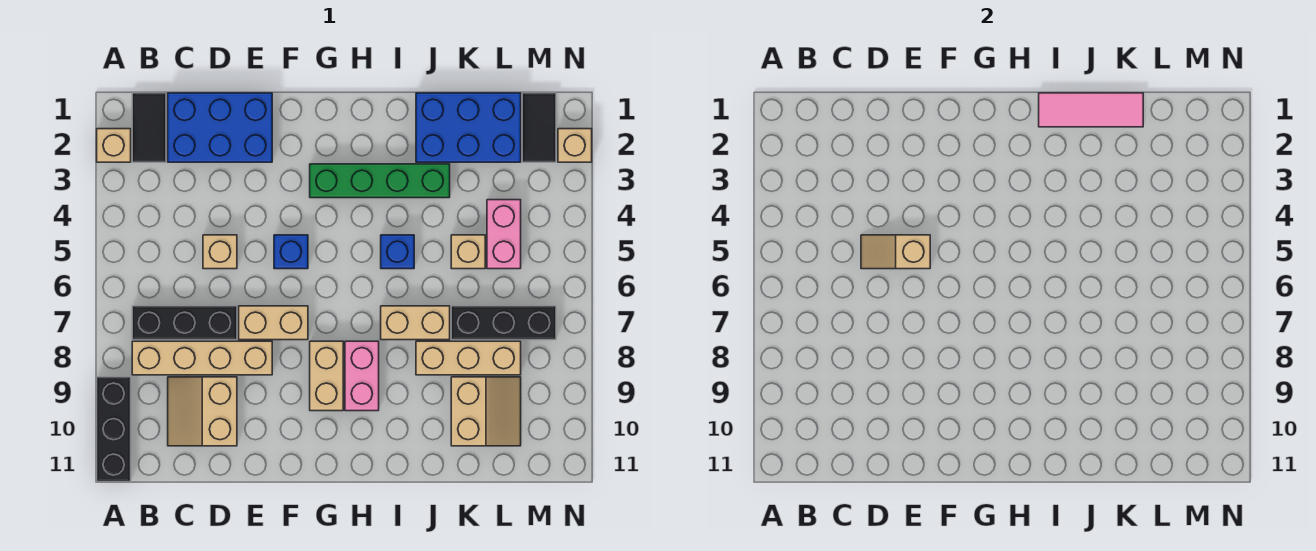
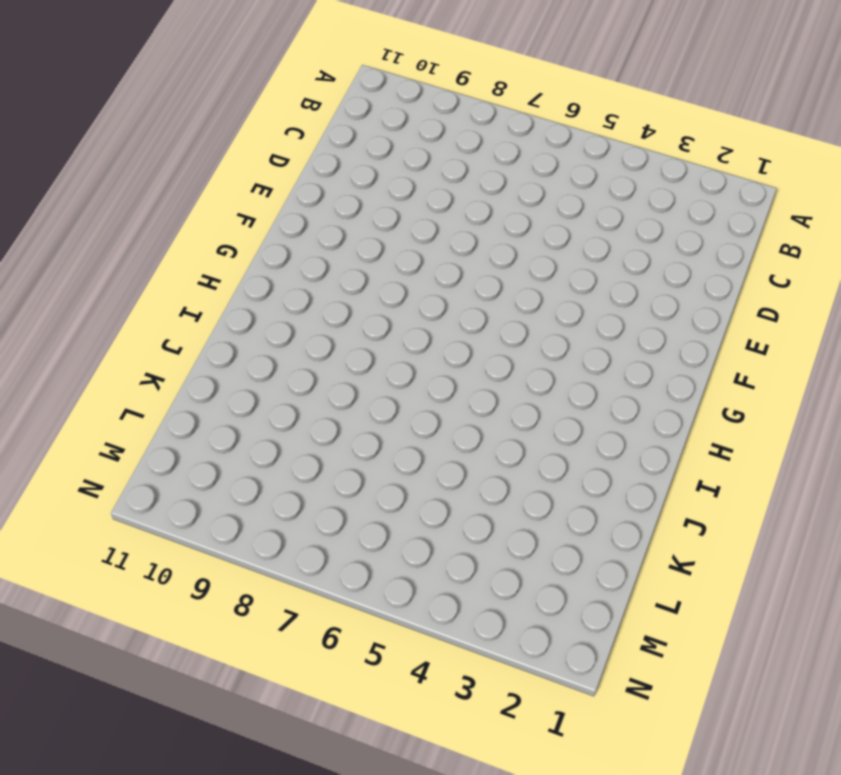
none -> tan brick A2 level 1
none -> black brick A9:A11 level 1
none -> black tile B1:B2 level 1

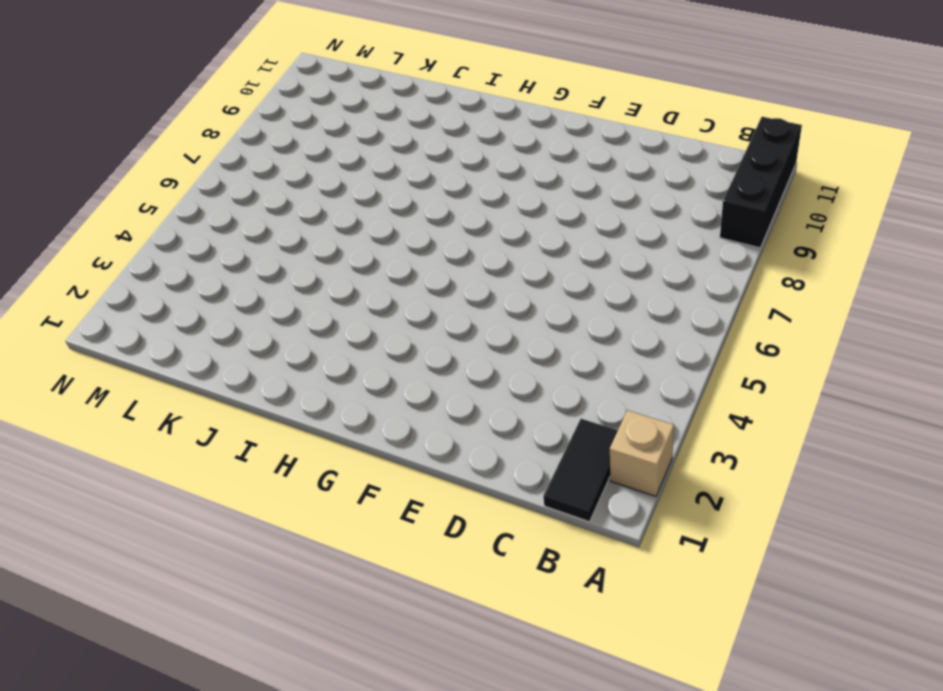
none -> black brick B7:D7 level 1
none -> tan brick B8:E8 level 1
none -> blue brick C1:E2 level 1

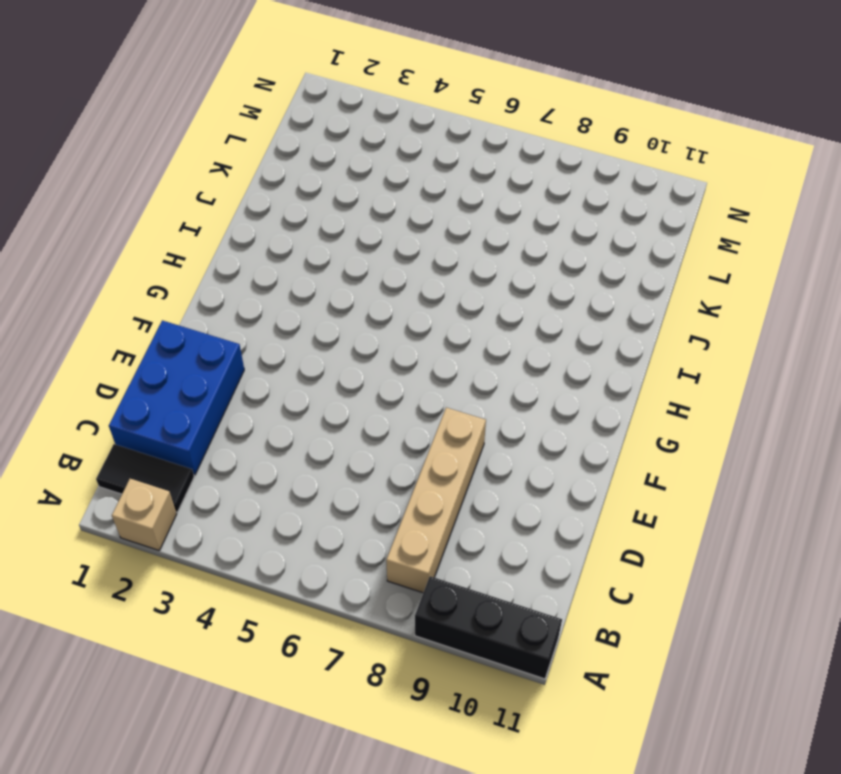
none -> black brick B7:D7 level 1
none -> tan slope C9:D10 level 1 top D
none -> tan brick D5 level 1

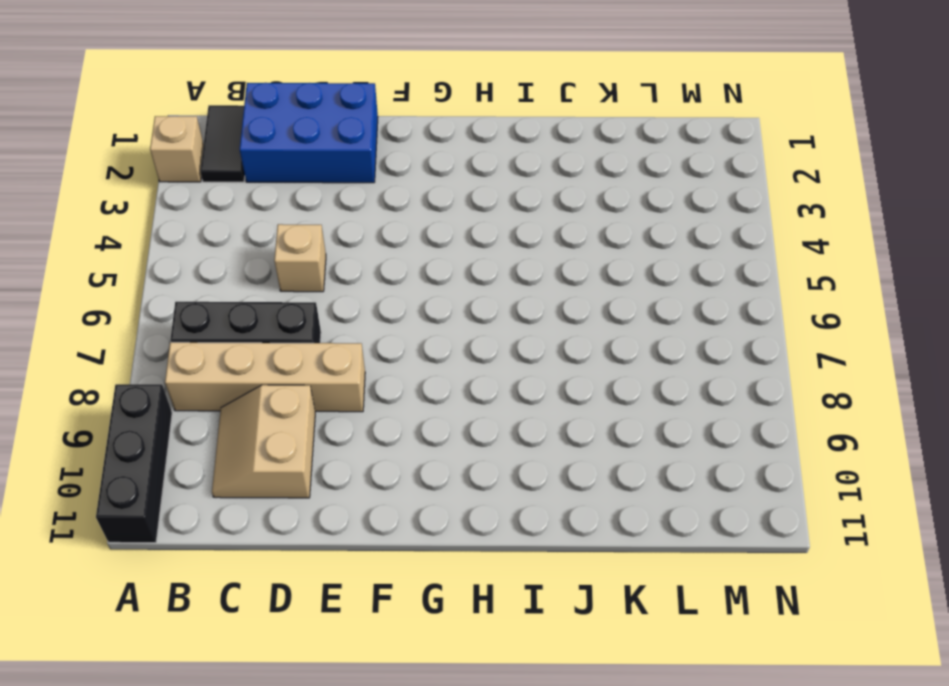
none -> tan brick E7:F7 level 1
none -> blue brick F5 level 1
none -> green brick G3:J3 level 1

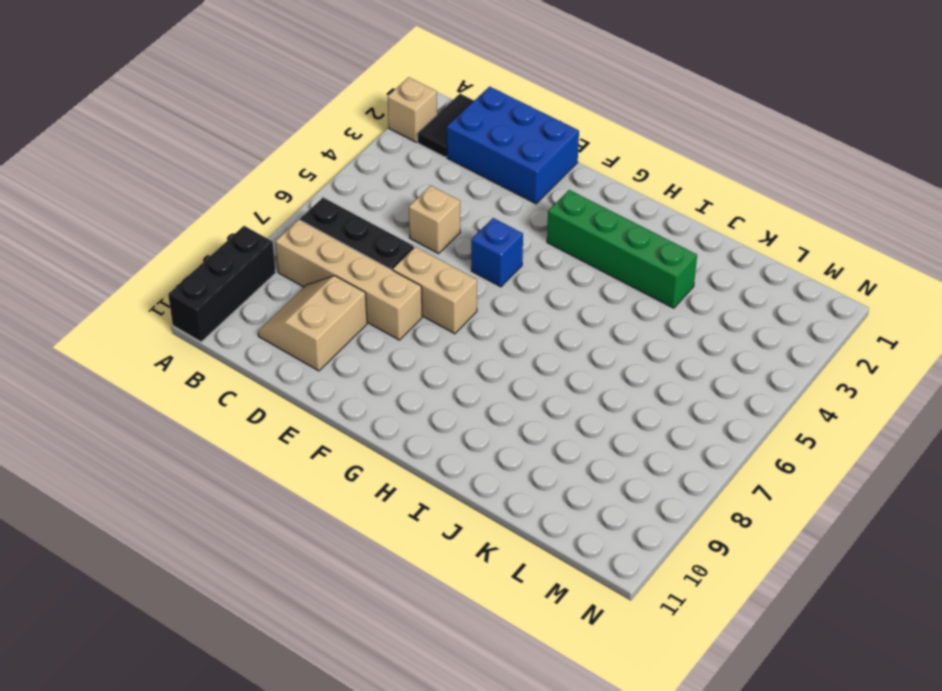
none -> tan brick G8:G9 level 1
none -> pink brick H8:H9 level 1
none -> blue brick I5 level 1

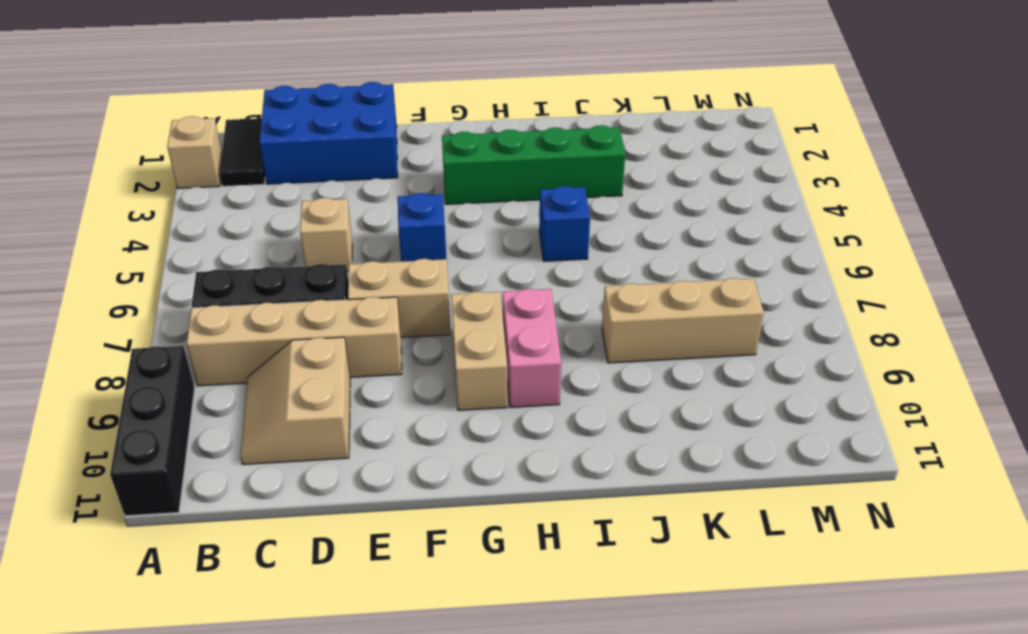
none -> tan brick I7:J7 level 1
none -> blue brick J1:L2 level 1
none -> tan brick K5 level 1

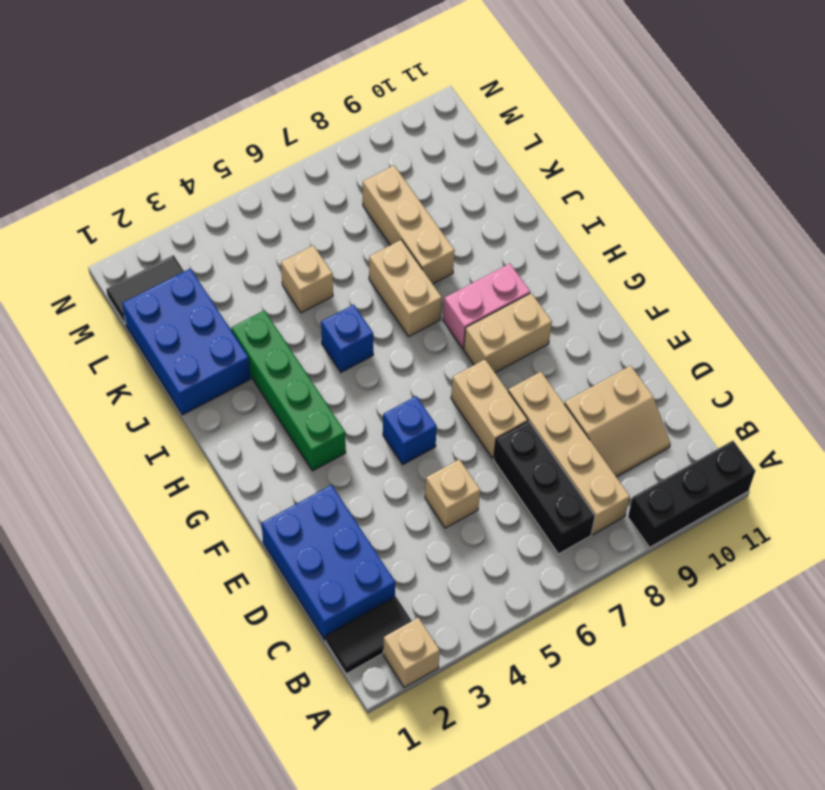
none -> black brick K7:M7 level 1
none -> tan slope K9:L10 level 1 top K
none -> pink brick L4:L5 level 1

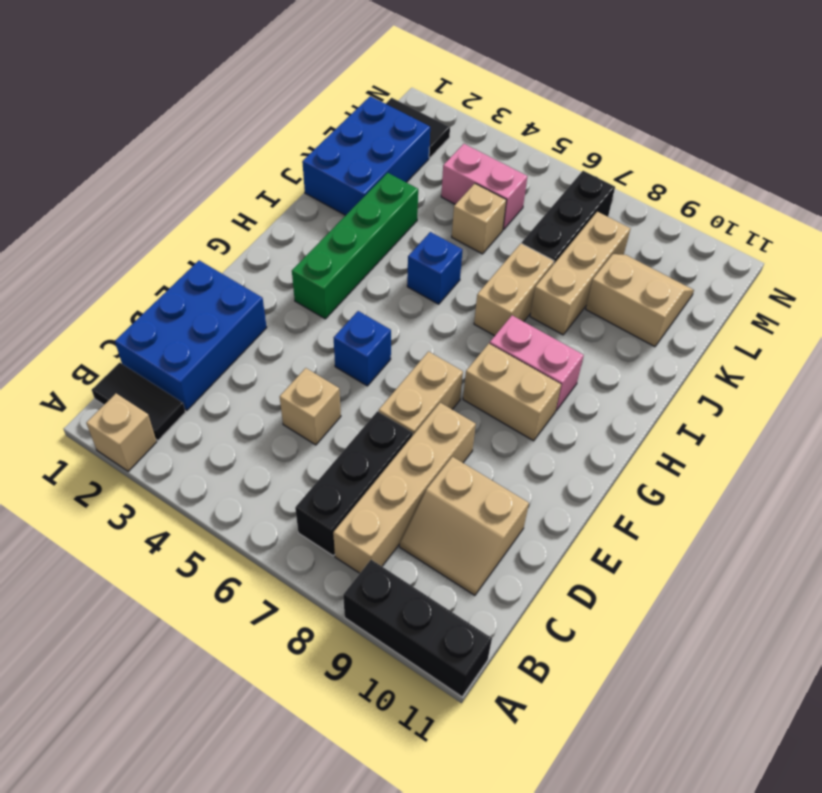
none -> tan brick N2 level 1
none -> tan slope D5:E5 level 2 top E
none -> pink tile I1:K1 level 2

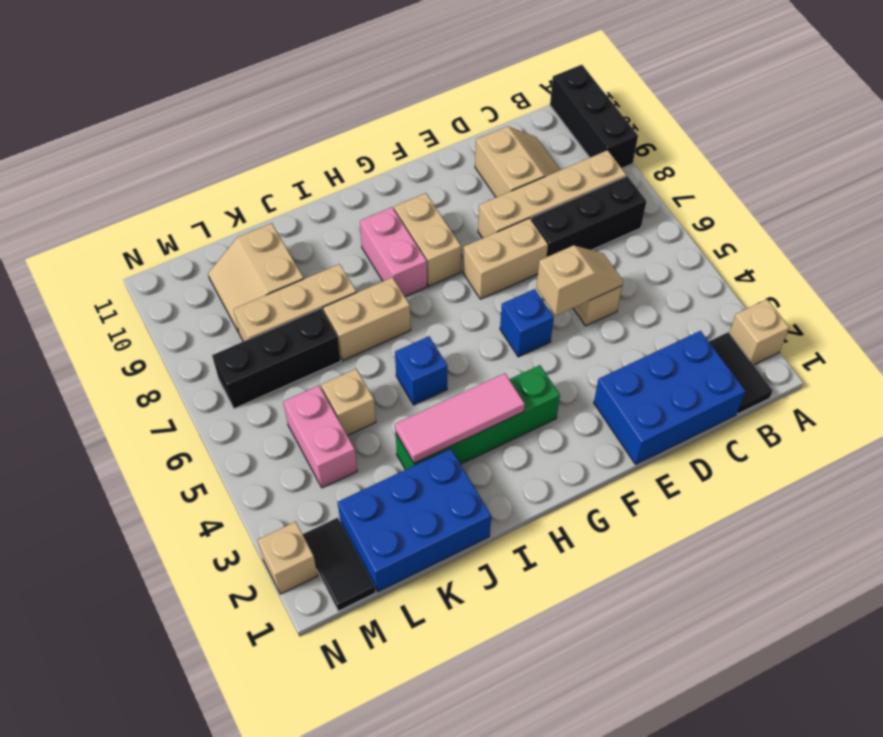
pink tile H3:J3 level 2 -> pink tile I1:K1 level 2

